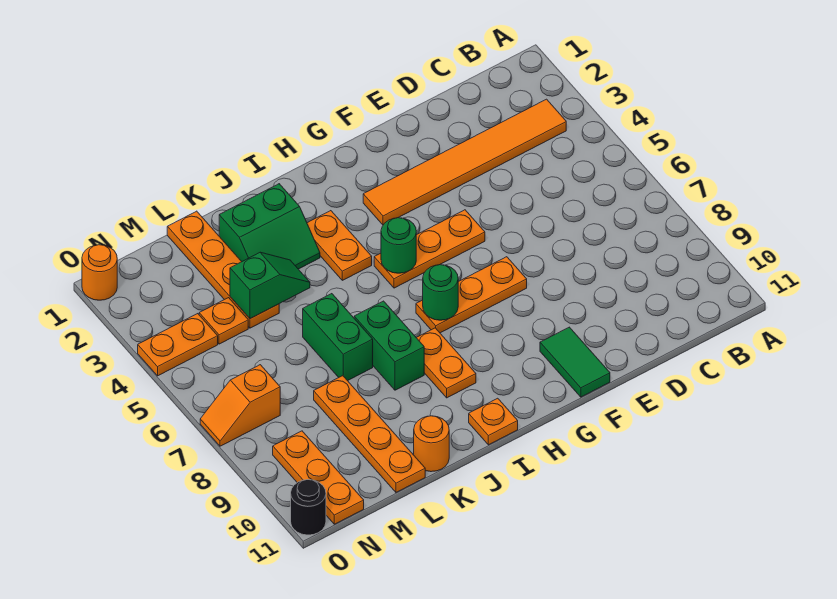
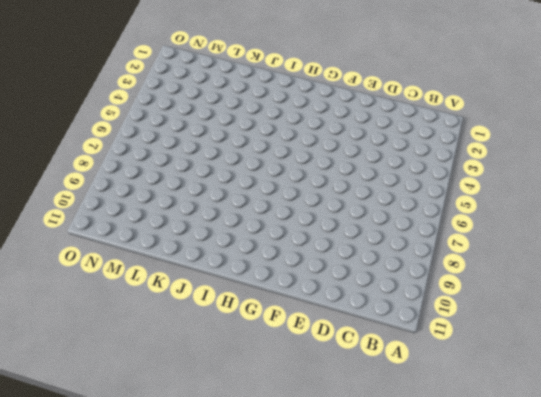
none -> orange tile B3:G3 level 1
none -> orange plate F5:H5 level 1
none -> orange plate F7:H7 level 1

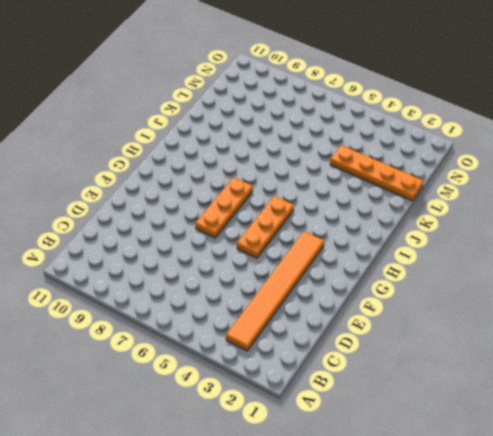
none -> green tile F10:F11 level 1
none -> orange plate I3:I4 level 1
none -> orange plate I8:I9 level 1

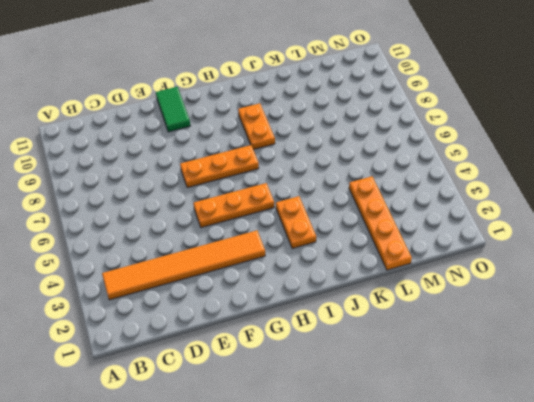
none -> orange plate I11 level 1
none -> green slope J2:K3 level 1 top 2
none -> green brick J7:J8 level 1

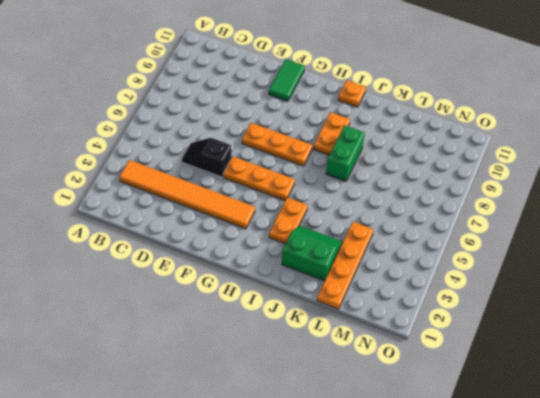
black slope D5:E5 level 1 top E -> none
none -> green brick K6:K7 level 1
none -> orange round brick K11 level 1
none -> orange plate L8:L11 level 1

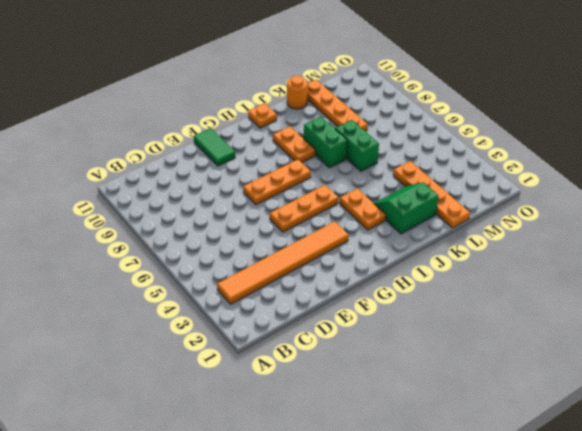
none -> orange plate M4 level 1
none -> orange plate N4:O4 level 1
none -> orange slope N7:O7 level 1 top N

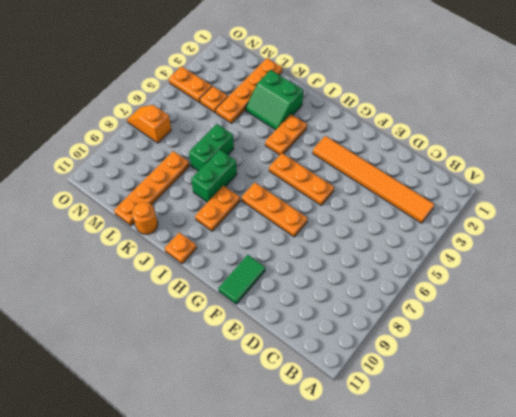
none -> orange plate N9:N11 level 1
none -> orange round brick O1 level 1
none -> black round brick O11 level 1

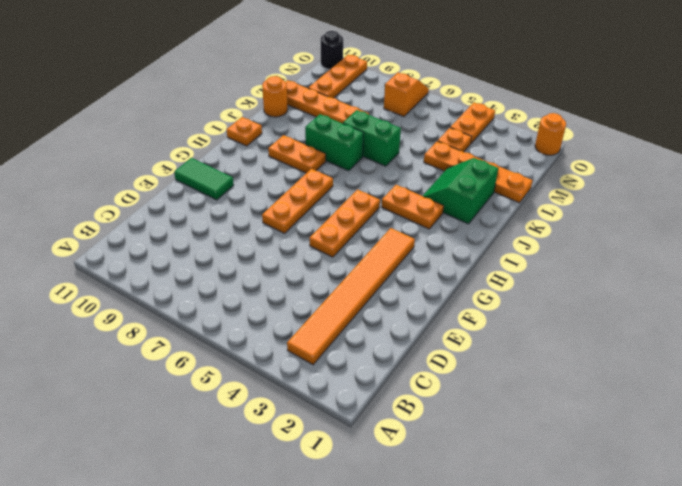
orange plate M10:O10 level 1 -> orange plate N9:N11 level 1
none -> green round brick H5 level 2
none -> green round brick H7 level 2
none -> green slope K4:L4 level 2 top L

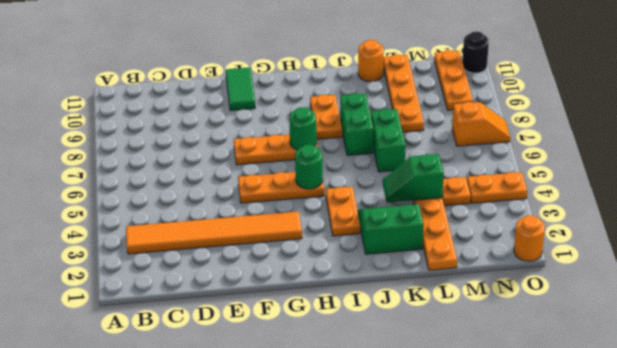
none -> orange plate I11 level 1

